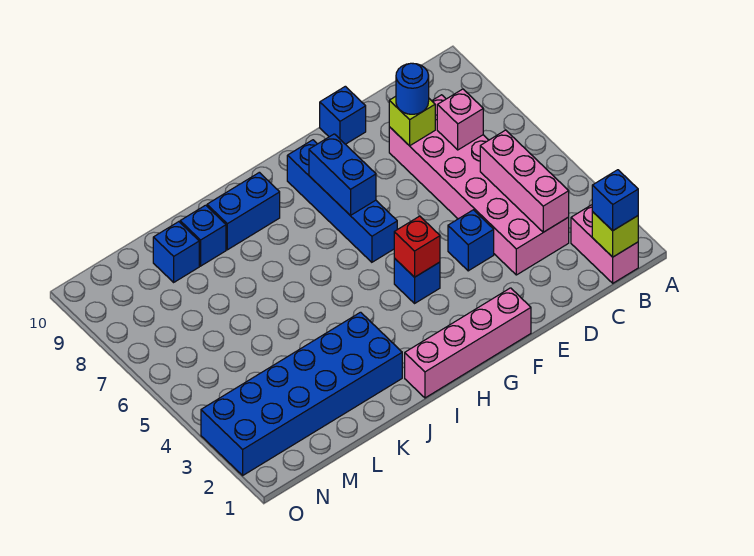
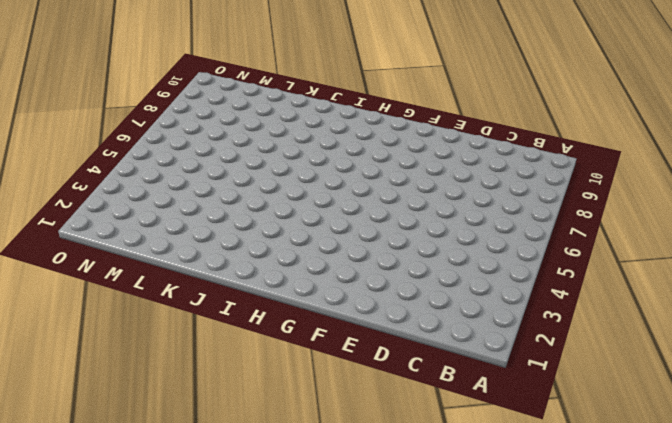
none -> pink brick B1:B2 level 1
none -> pink brick C3:D8 level 1
none -> blue brick E4 level 1

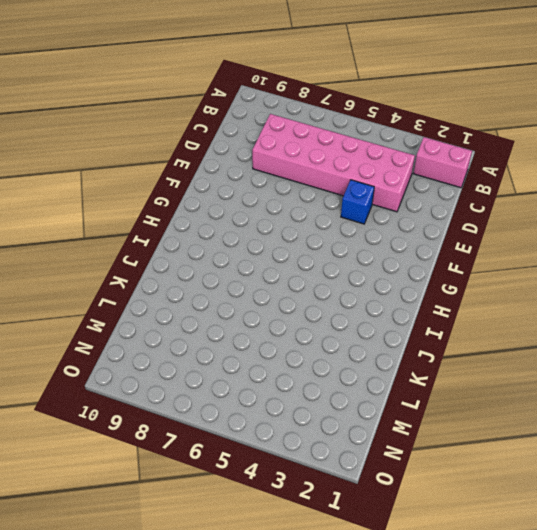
none -> blue brick E10 level 1
none -> pink brick F1:I1 level 1
none -> blue brick G4 level 1

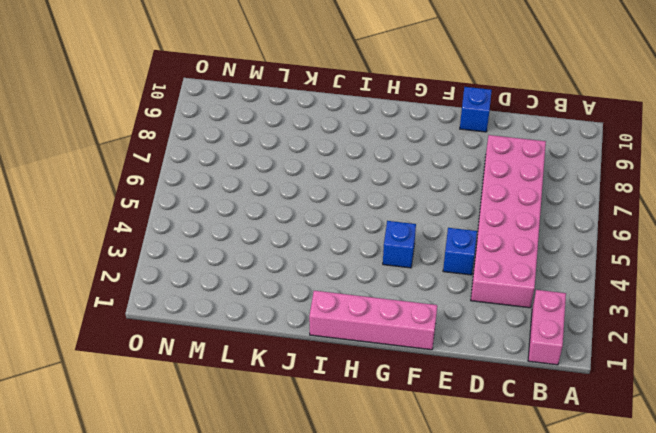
none -> blue brick G6:G9 level 1
none -> blue brick I9:J9 level 1
none -> blue brick J2:O3 level 1

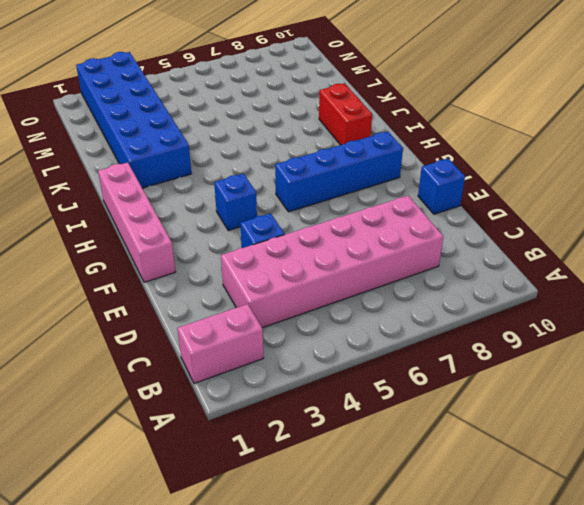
red brick I9:J9 level 1 -> blue brick I9:J9 level 1
none -> blue brick K9 level 1
none -> blue brick L9 level 1
none -> lime brick B1 level 2

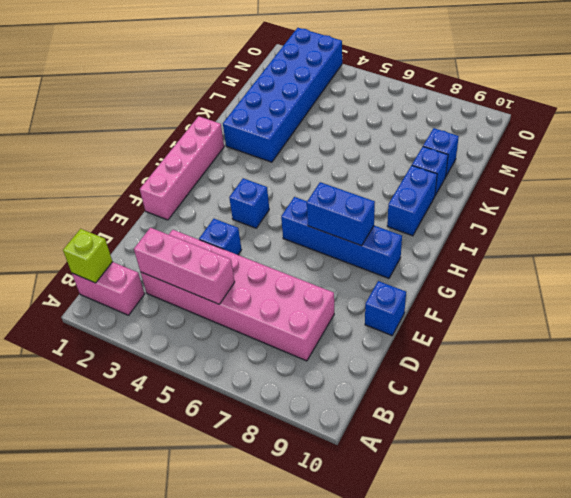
none -> pink brick C7 level 2
none -> lime brick D8 level 2
none -> red brick G4 level 2

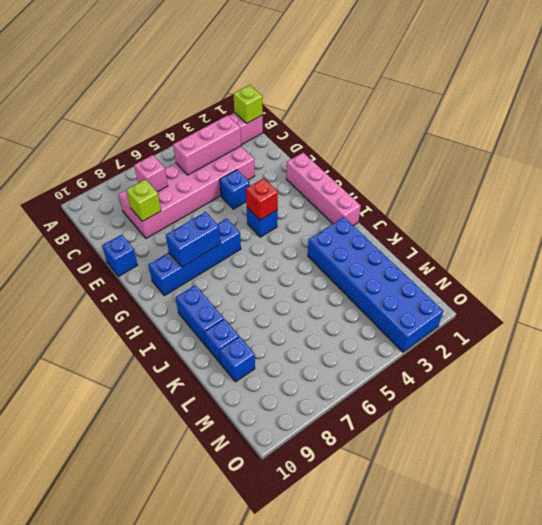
none -> blue brick B1 level 3
none -> blue round brick D8 level 3

